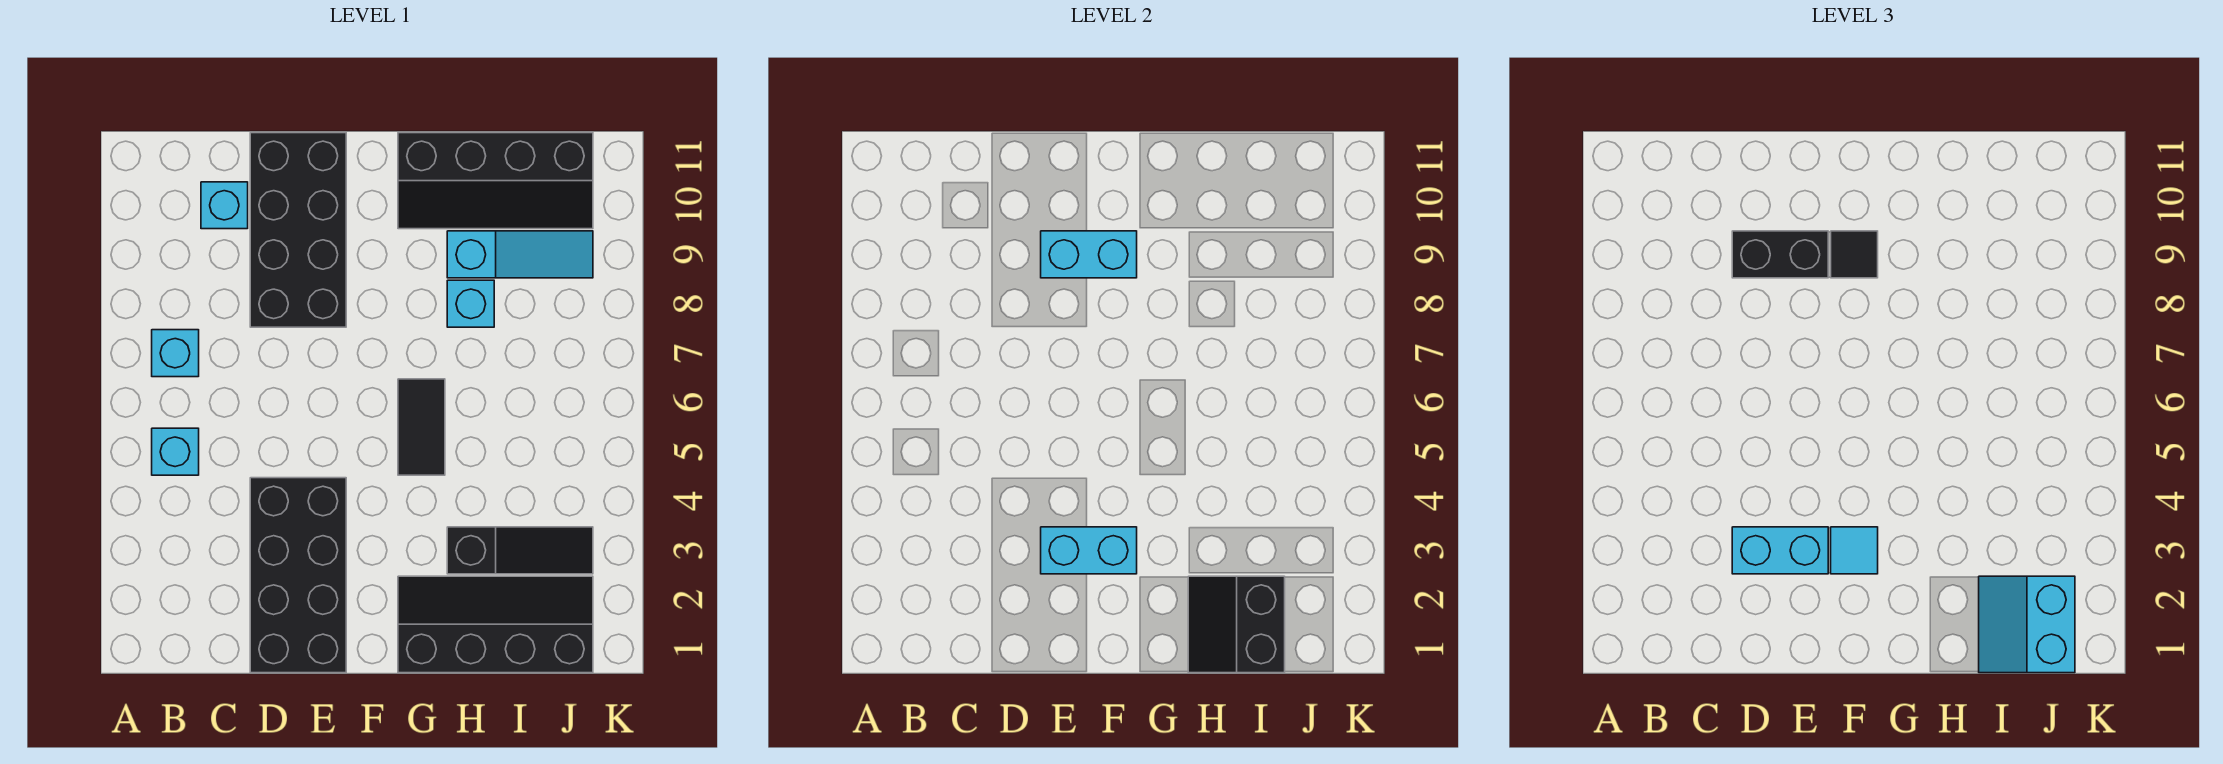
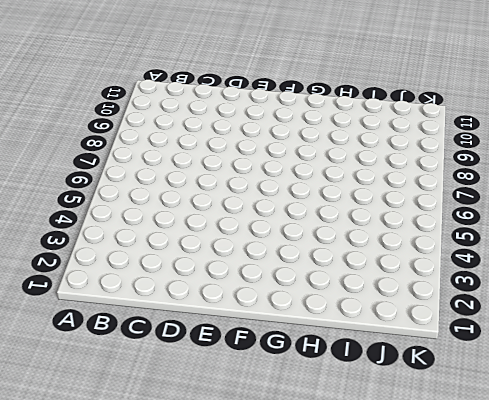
none -> cyan brick B5 level 1
none -> cyan brick B7 level 1
none -> cyan brick C10 level 1

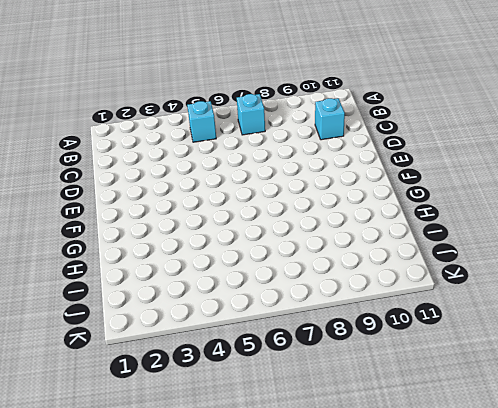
none -> black brick D1:E4 level 1
none -> black brick D8:E11 level 1
none -> black slope G1:J2 level 1 top 1

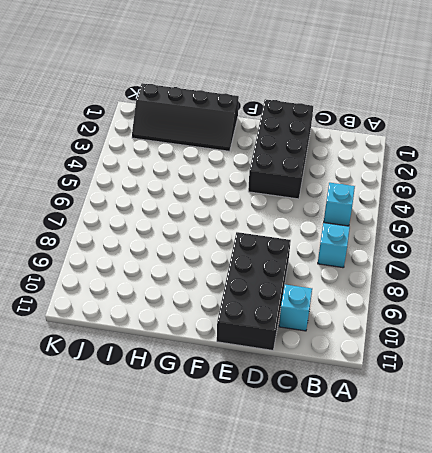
none -> black tile G5:G6 level 1
none -> black slope G10:J11 level 1 top 11
none -> black slope H3:J3 level 1 top H

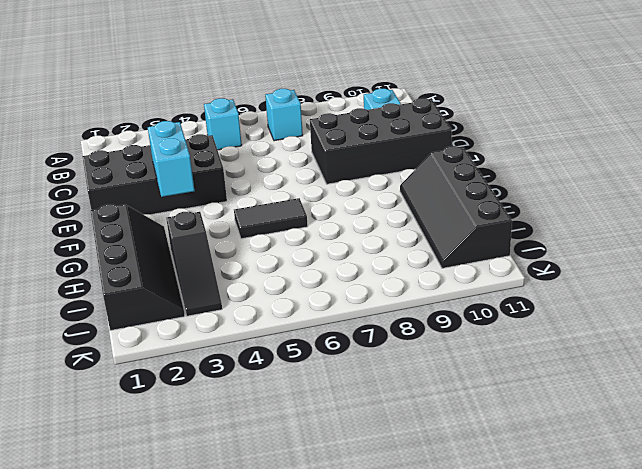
none -> cyan brick H8 level 1
none -> cyan slope H9:J9 level 1 top H
none -> cyan brick E9:F9 level 2

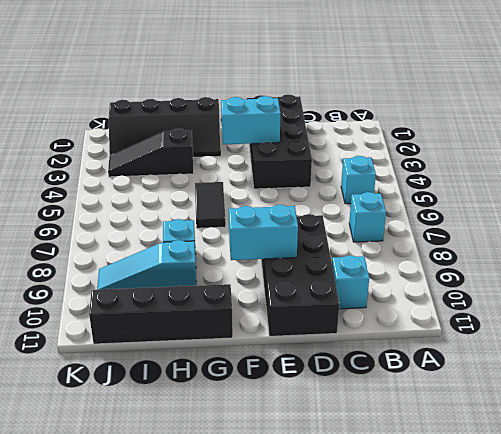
none -> black slope H1:I2 level 2 top I
none -> cyan brick D3:E3 level 3
none -> black brick D9:E9 level 3

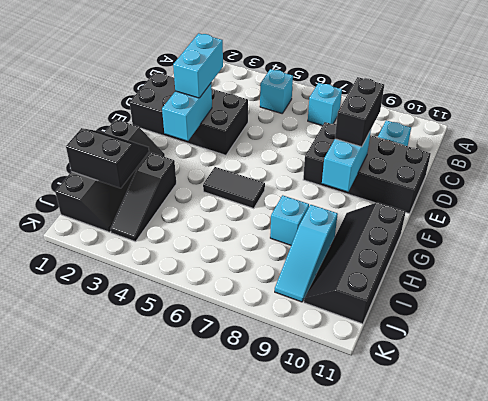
none -> cyan tile F3 level 3
none -> black tile F9 level 3
none -> cyan slope I1:J2 level 3 top J

